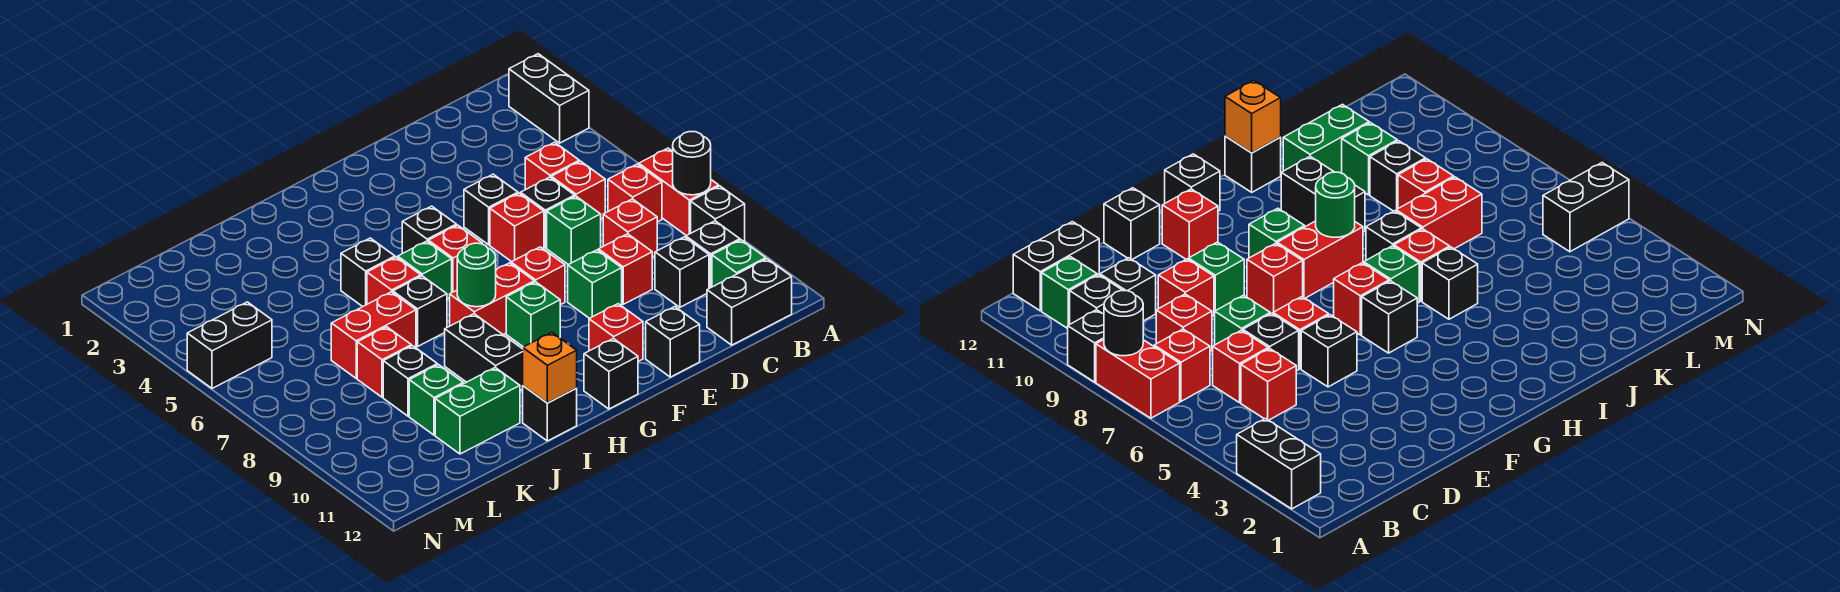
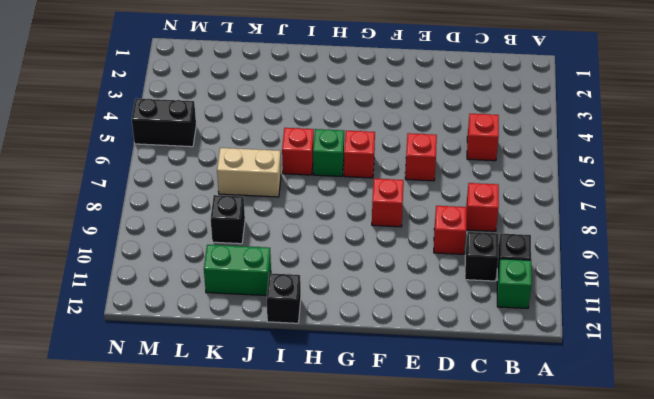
tan brick J7:K7 level 1 -> red brick J7:K7 level 1
none -> black brick A2:A3 level 1
none -> red brick A7:A8 level 1
none -> black brick A9 level 1
none -> red brick B7 level 1

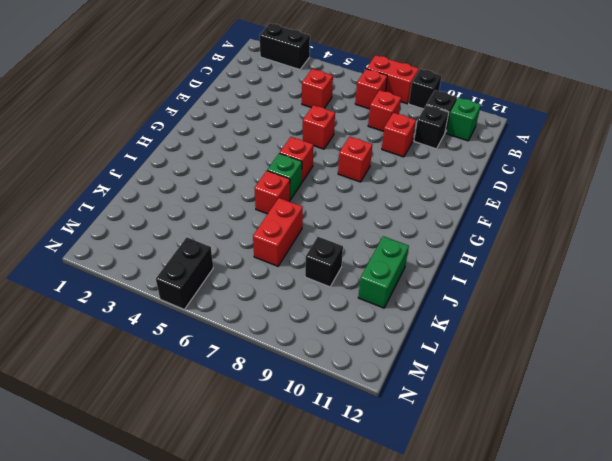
none -> black brick B12:C12 level 1
none -> red brick C6 level 1
none -> black brick D6 level 1
none -> green brick D7 level 1

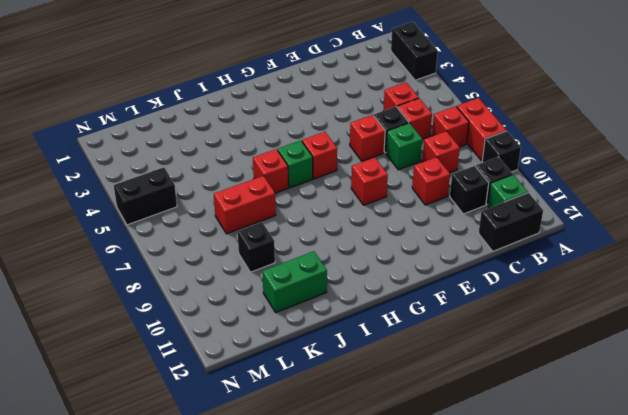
none -> black brick E5 level 1
none -> green brick E9 level 1
none -> black brick E12 level 1
none -> red brick F11 level 1

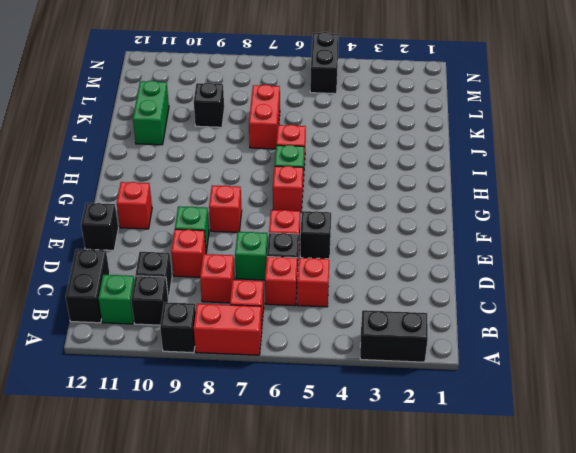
none -> black brick G5 level 1
none -> red brick G8:H8 level 1
none -> green brick G9 level 1
none -> black brick G12 level 1

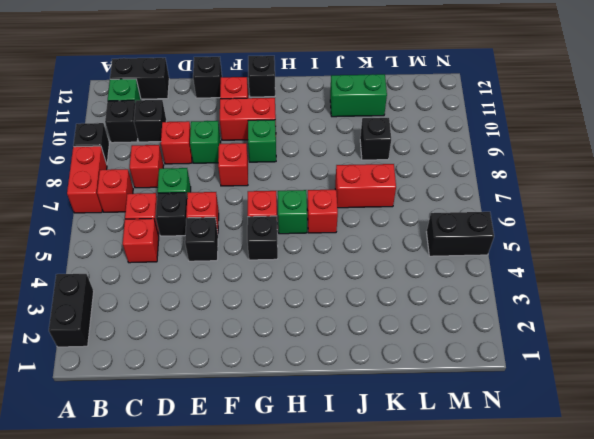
red brick F10:G10 level 1 -> red brick G8:H8 level 1
none -> black brick I5 level 1
none -> black brick I7 level 1
none -> black brick I9:I10 level 1
none -> black brick I12 level 1

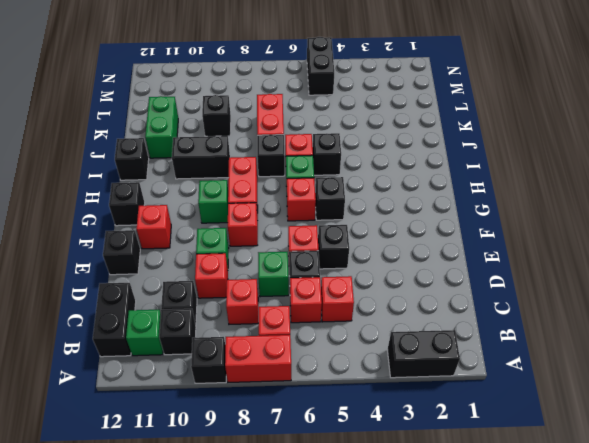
none -> red brick K8 level 1
none -> green brick K10 level 1
none -> black round brick A8 level 2
none -> green round brick H8 level 2

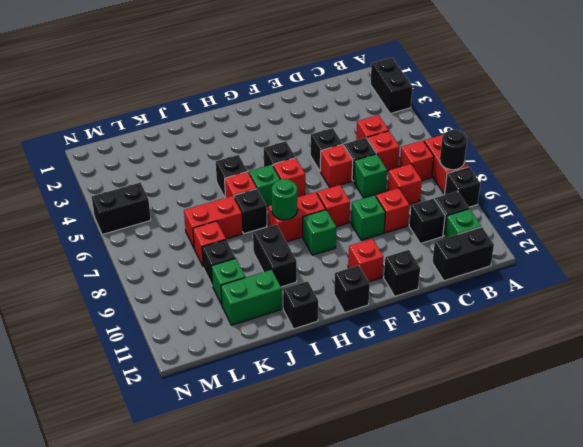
none -> orange brick I12 level 2

